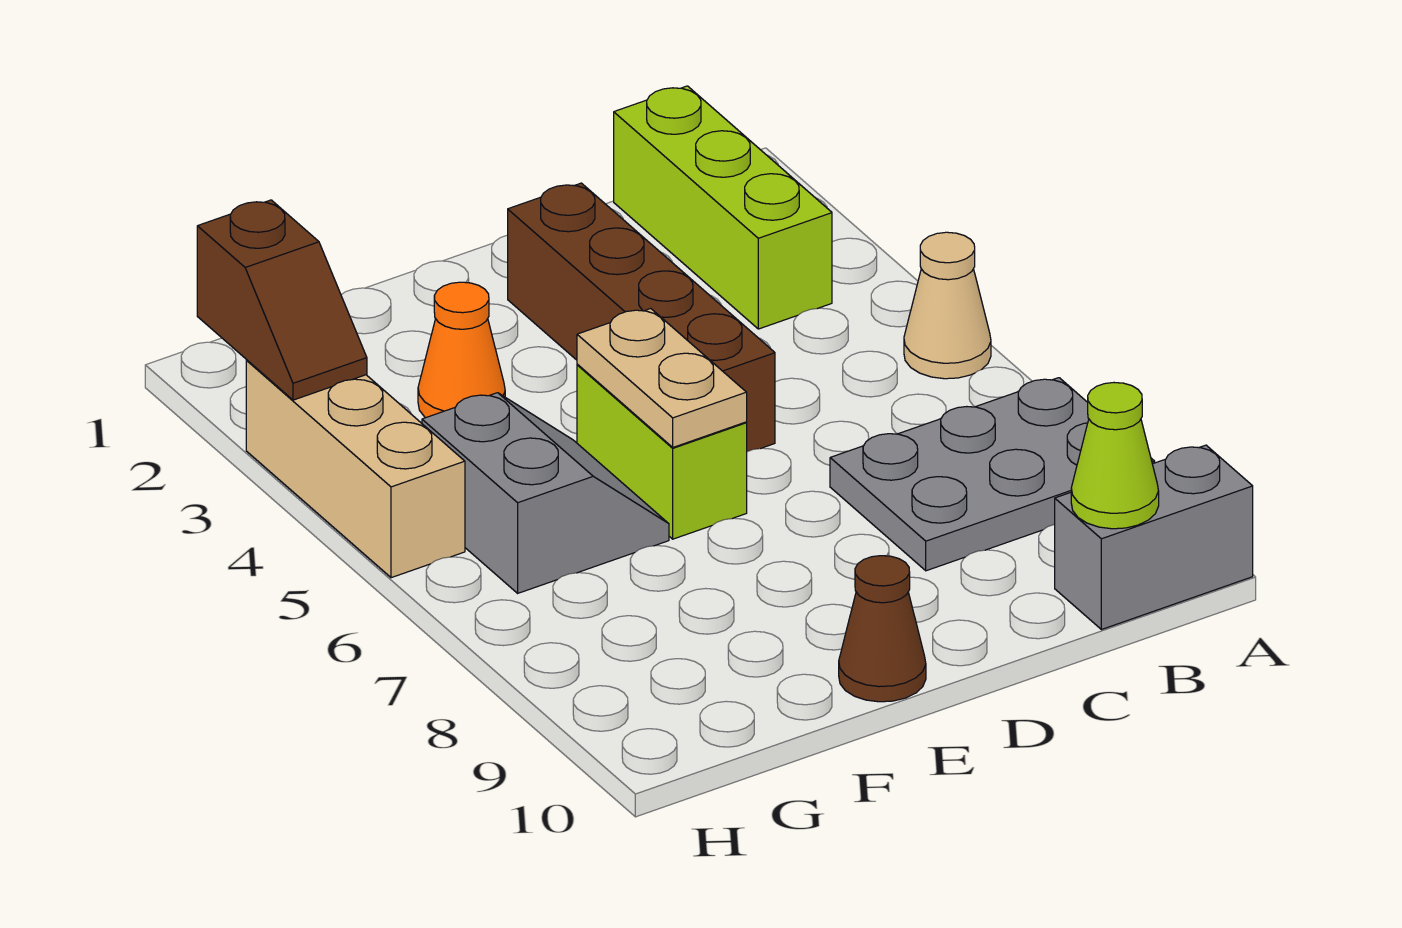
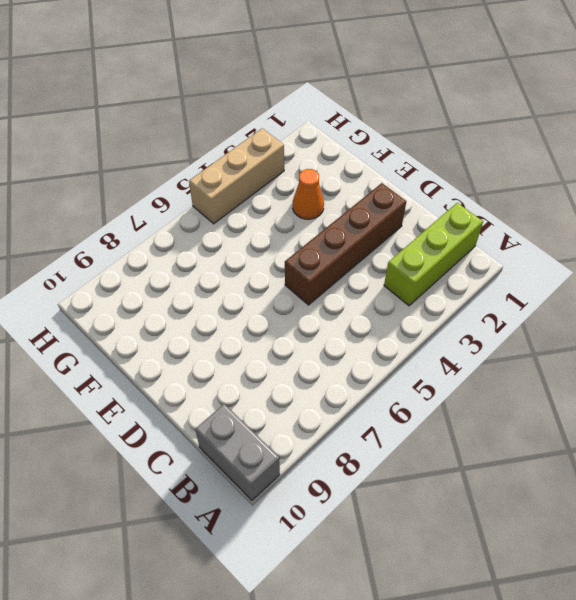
none -> tan cone A5 level 1
none -> grey plate A7:C8 level 1
none -> lime brick E5:E6 level 1

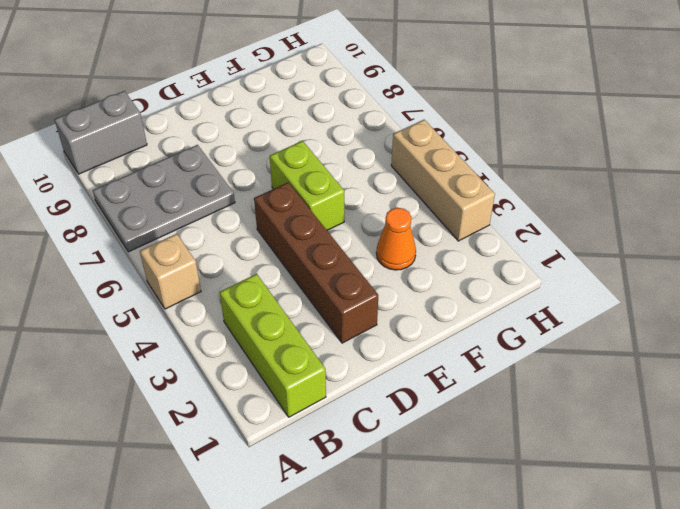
tan brick A5 level 1 -> tan cone A5 level 1
none -> brown cone E10 level 1
none -> grey slope F5:G6 level 1 top G
none -> lime cone B10 level 2

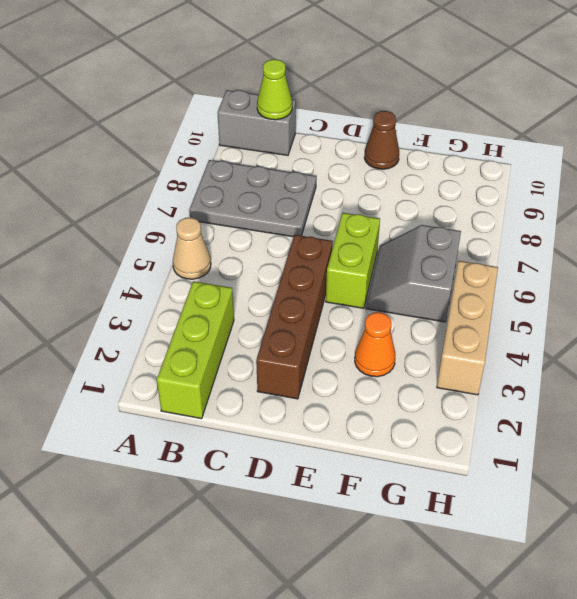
none -> tan plate E5:E6 level 2
none -> brown slope H2:H3 level 2 top 2

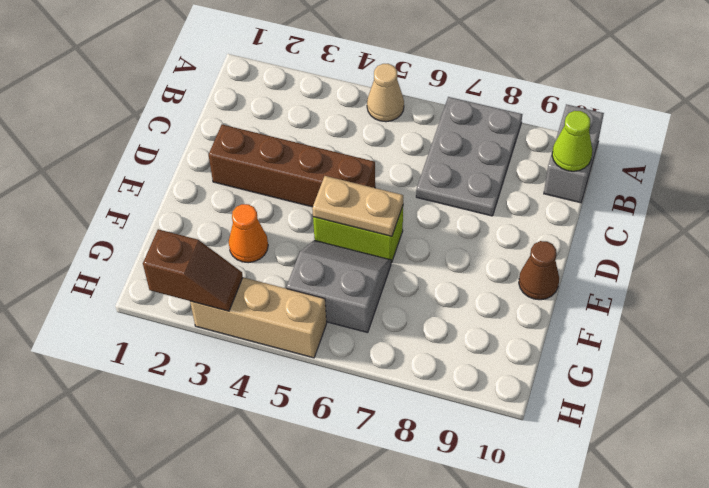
none -> lime brick B1:B3 level 1

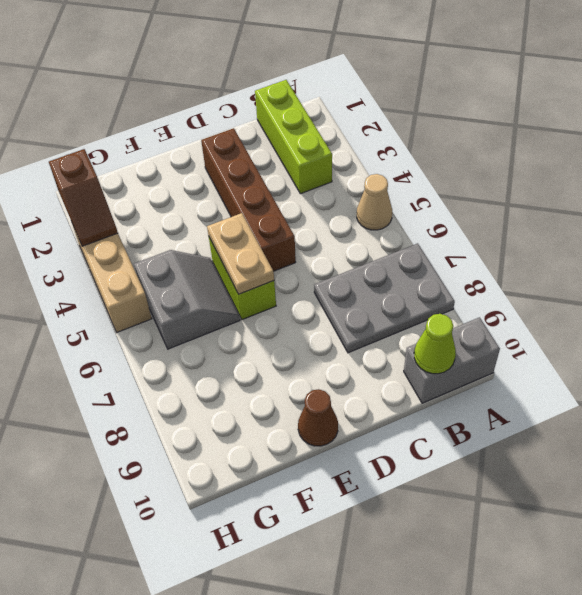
none -> orange cone F3 level 1

